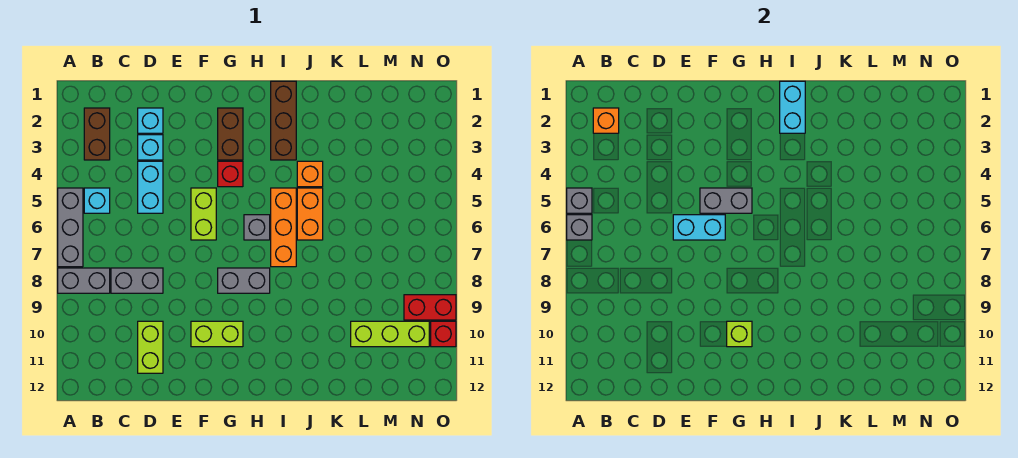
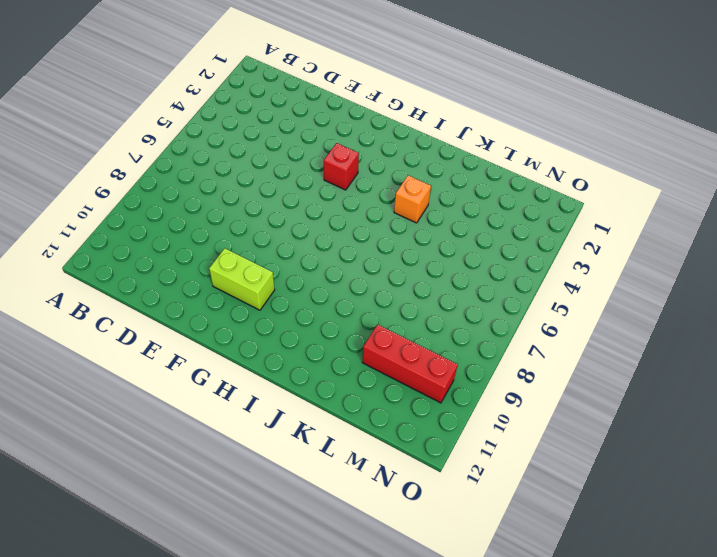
red brick L10:N10 level 1 -> lime brick L10:N10 level 1
none -> grey brick A5:A7 level 1
none -> grey brick A8:B8 level 1
none -> brown brick B2:B3 level 1

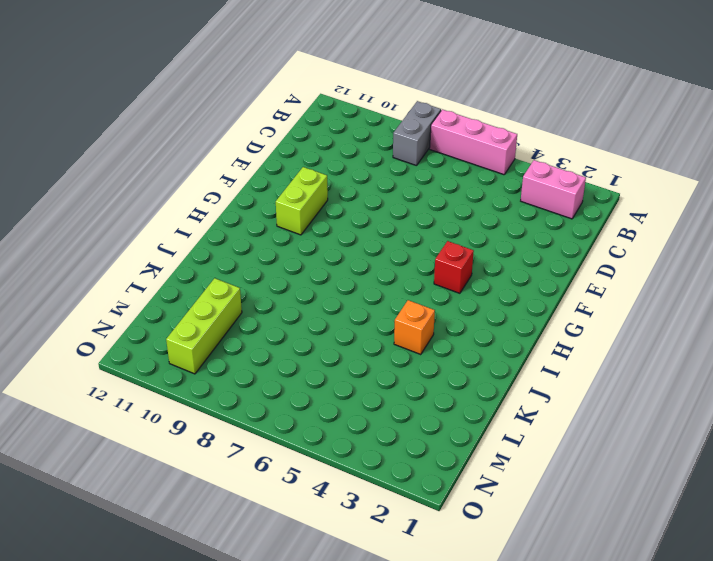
pink brick A5:A7 level 1 -> grey brick A5:A7 level 1
pink brick B2:B3 level 1 -> brown brick B2:B3 level 1
none -> cyan brick B5 level 1
none -> grey brick C8:D8 level 1
none -> cyan brick D2 level 1

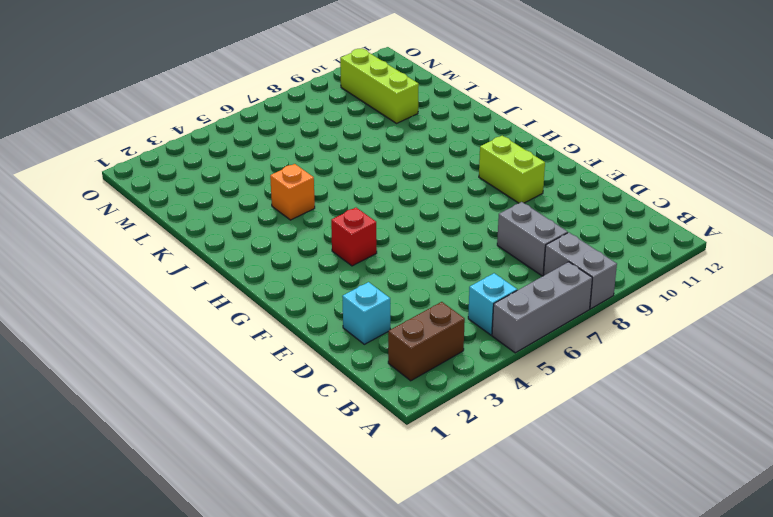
none -> cyan brick D3 level 1
none -> cyan brick D4:D5 level 1
none -> lime brick D10:D11 level 1

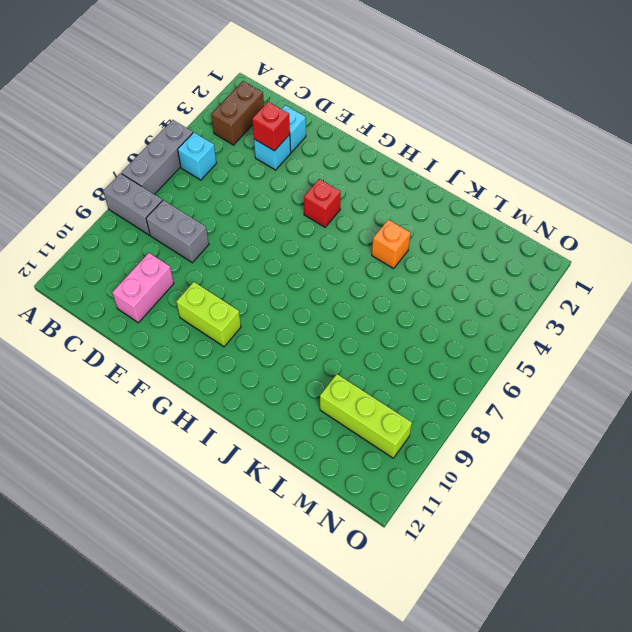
red brick D3 level 2 -> red brick O10 level 1
pink brick D10:D11 level 1 -> lime brick D10:D11 level 1
none -> cyan brick D4:D5 level 1
none -> lime brick F5:F6 level 1
none -> brown brick G2:G3 level 1

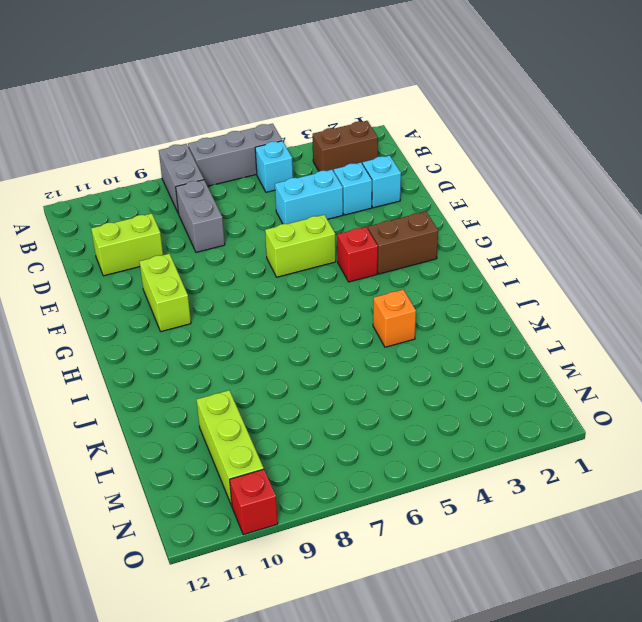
none -> grey brick G8:H8 level 1
none -> grey brick H6 level 1
none -> brown brick I1:I3 level 1

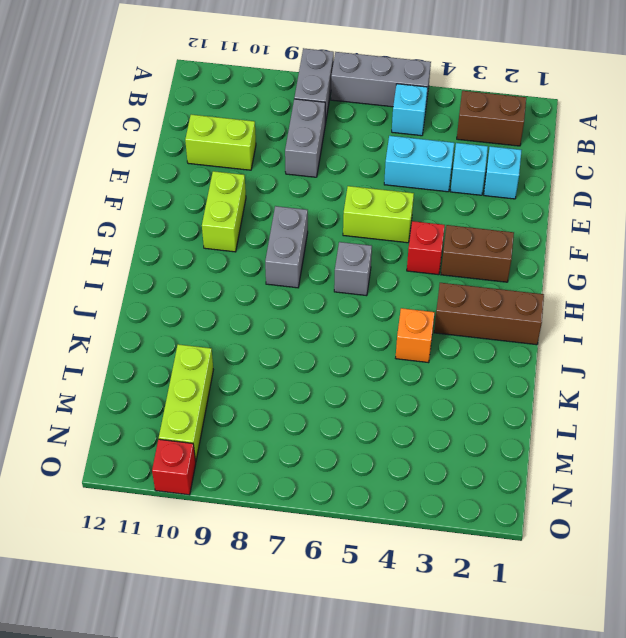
none -> orange brick I5:I7 level 1
none -> orange brick J5:J6 level 1
none -> red brick N9:O9 level 1

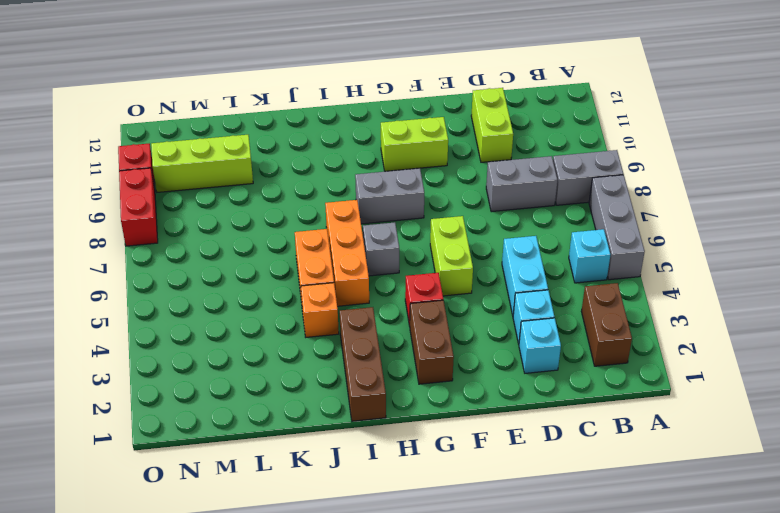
red brick O8:O9 level 1 -> red brick N9:O9 level 1
none -> grey brick A5 level 2
none -> grey brick A6 level 2
none -> orange brick B2 level 2

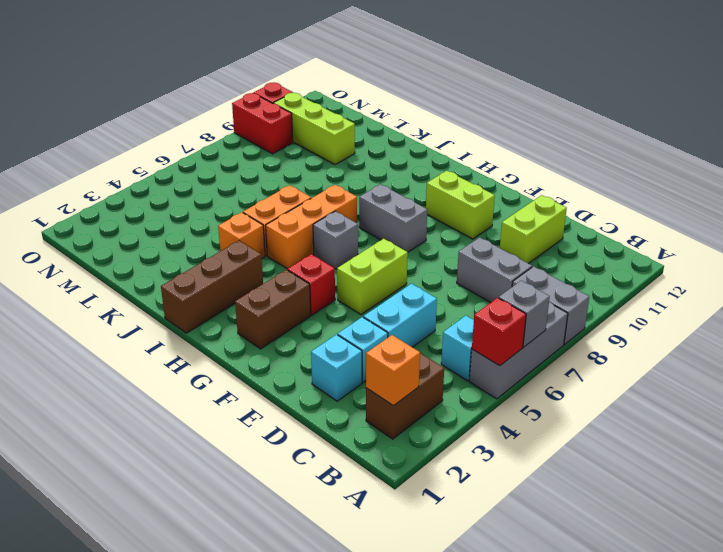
red brick A5 level 2 -> grey brick A5 level 2
none -> cyan brick E6:F6 level 2
none -> grey brick F5:G5 level 2
none -> lime brick G10 level 2

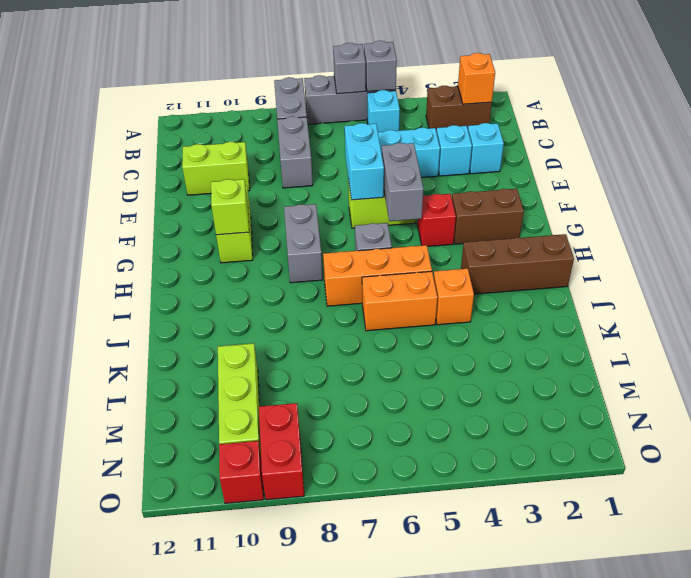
none -> cyan brick I1:I2 level 2

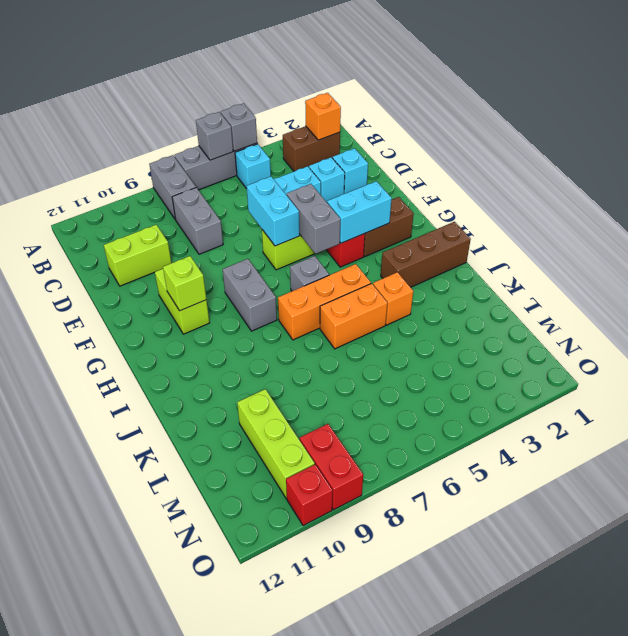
cyan brick G3:G4 level 2 -> cyan brick I1:I2 level 2

